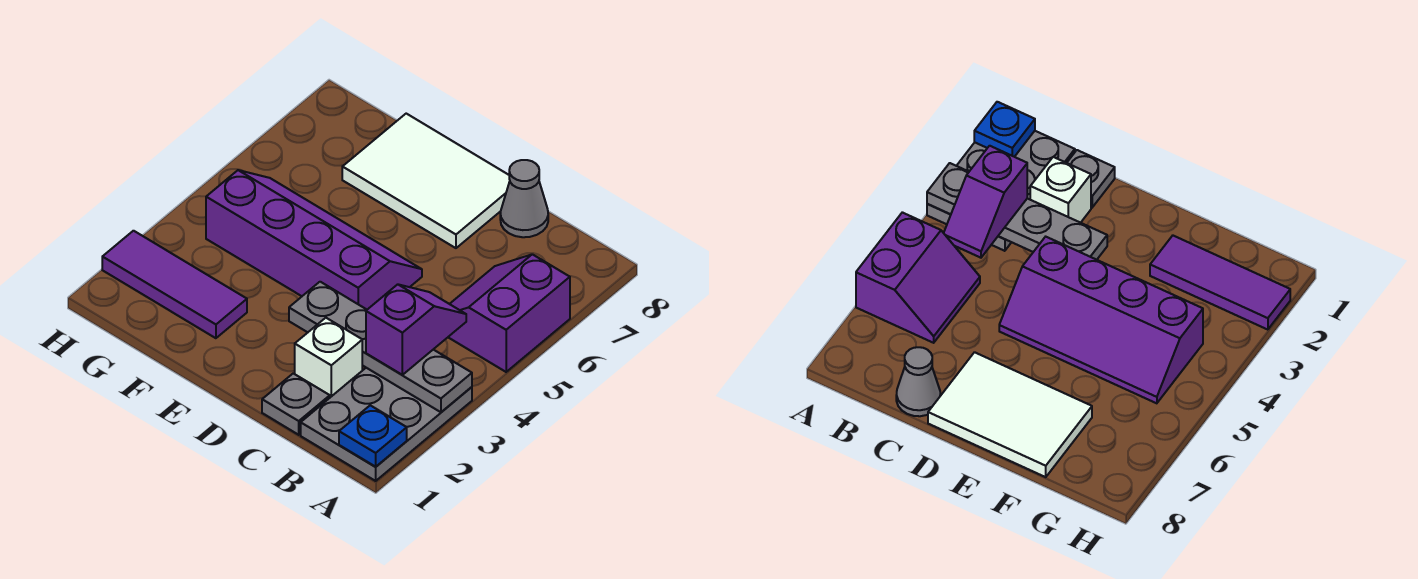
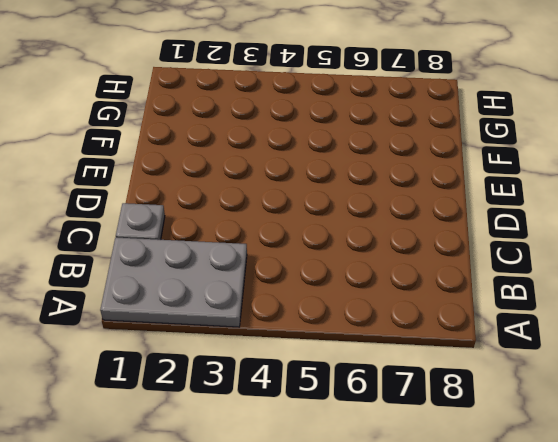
none -> purple slope A5:B6 level 1 top A
none -> white brick C2 level 1

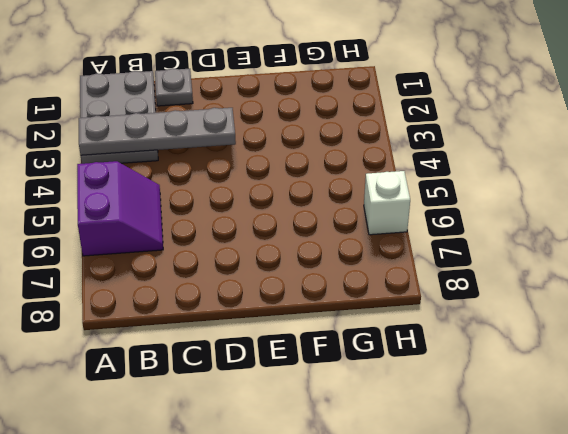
white brick H6 level 1 -> white brick C2 level 1
none -> grey cone C8 level 1
none -> purple slope D4:G5 level 1 top 4

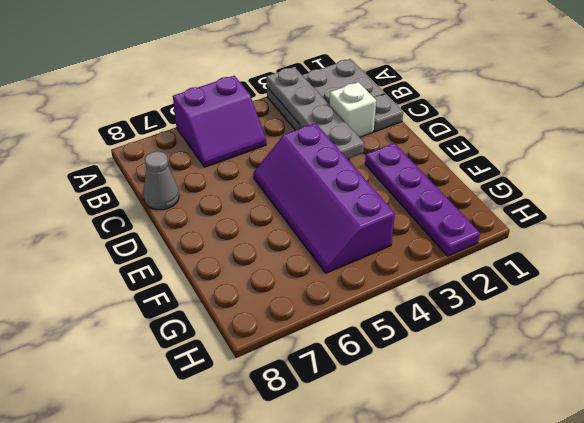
purple plate E2:H2 level 1 -> purple tile F2:H2 level 1
none -> white tile D7:F8 level 1
none -> blue plate A1 level 2

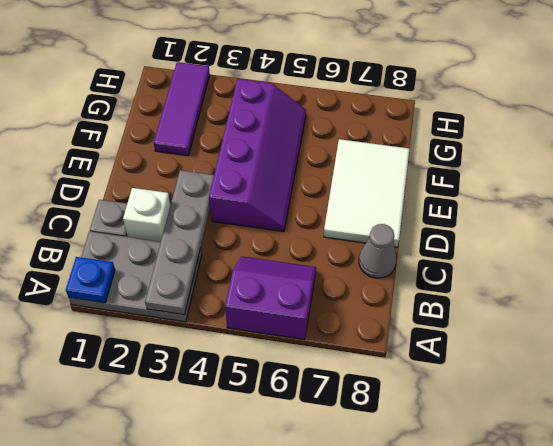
none -> purple slope B3:B4 level 3 top 3

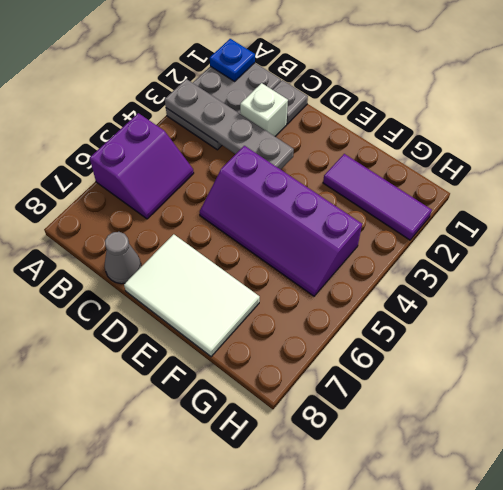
none -> purple slope B3:B4 level 3 top 3

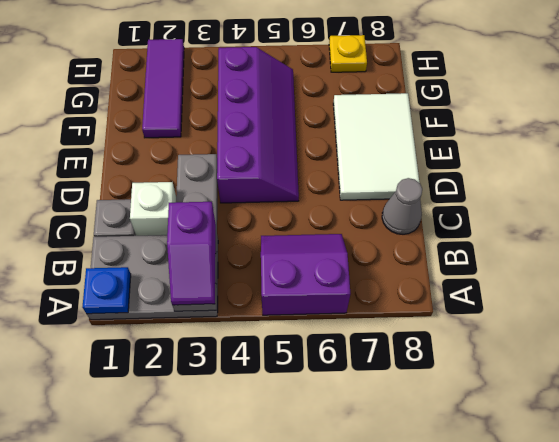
purple slope A3:B3 level 3 top B -> purple slope B3:B4 level 3 top 3
yellow plate H7 level 1 -> none

